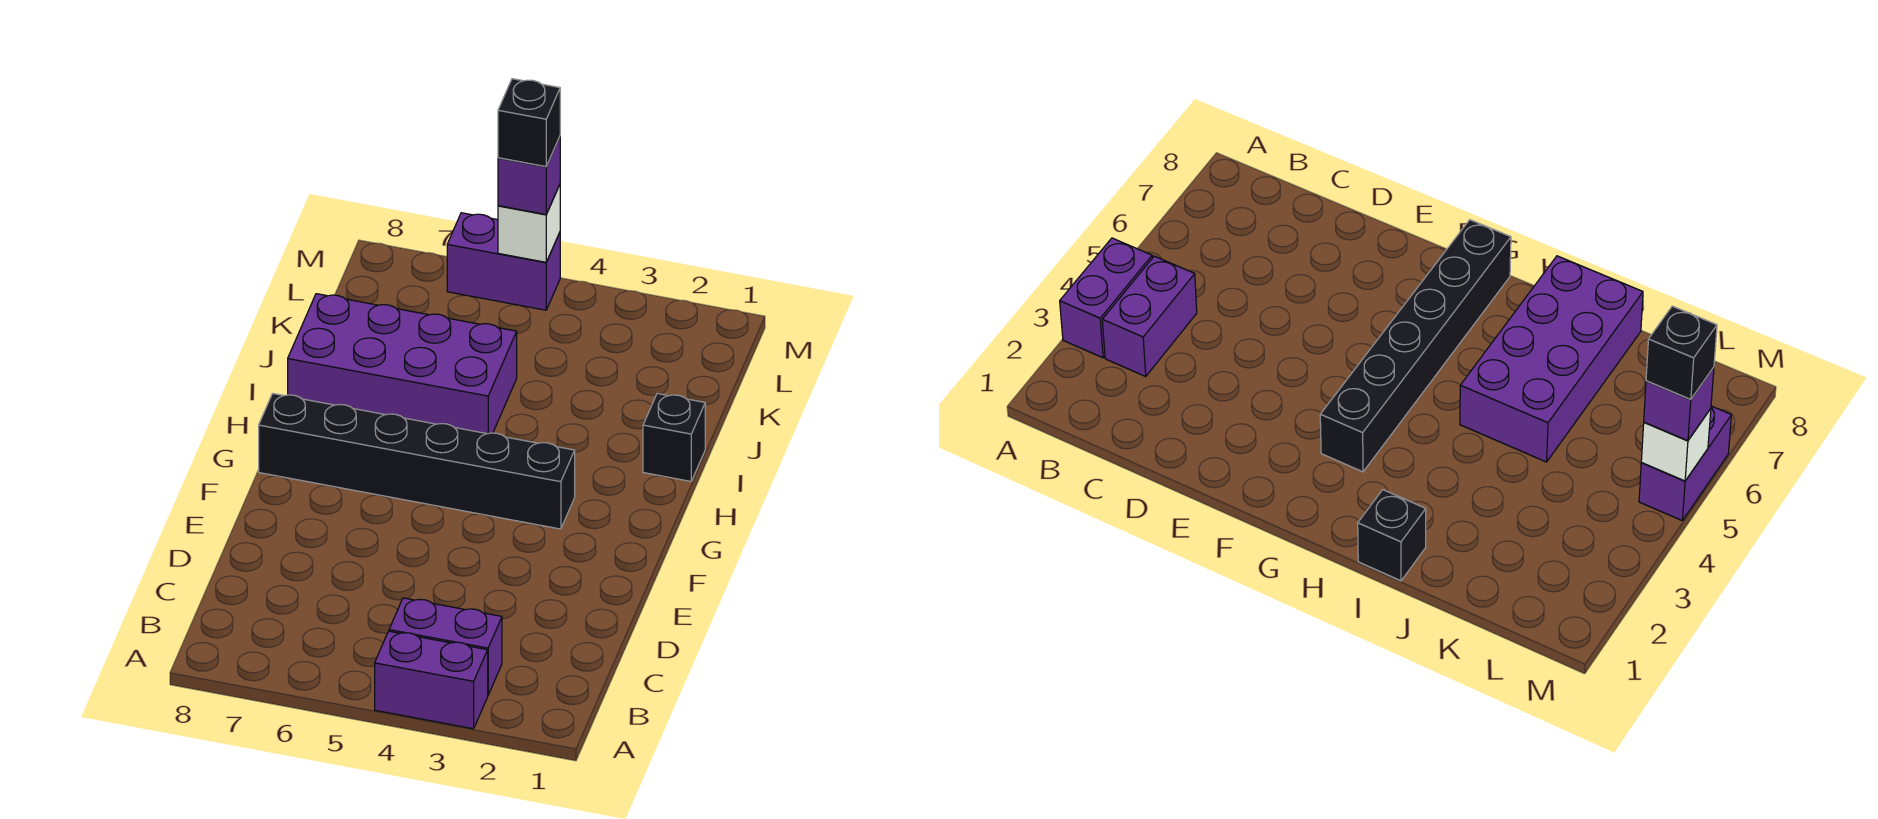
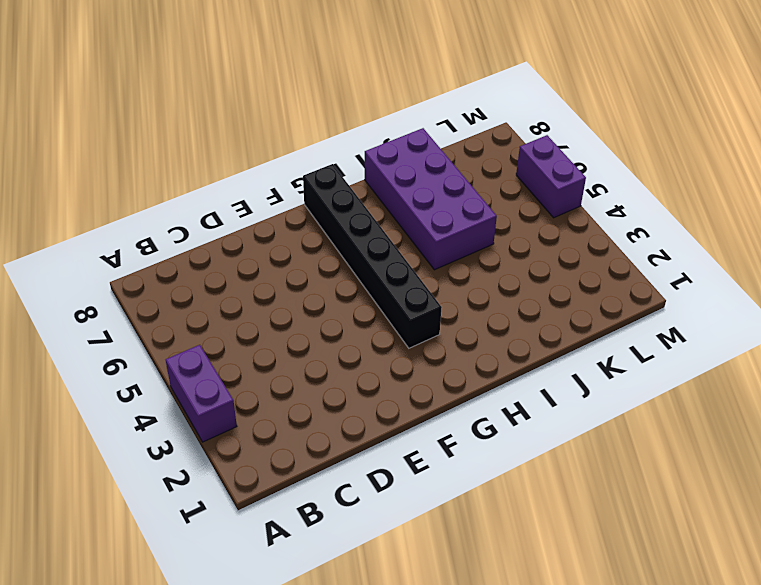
none -> purple brick B3:B4 level 1
none -> black brick I1 level 1

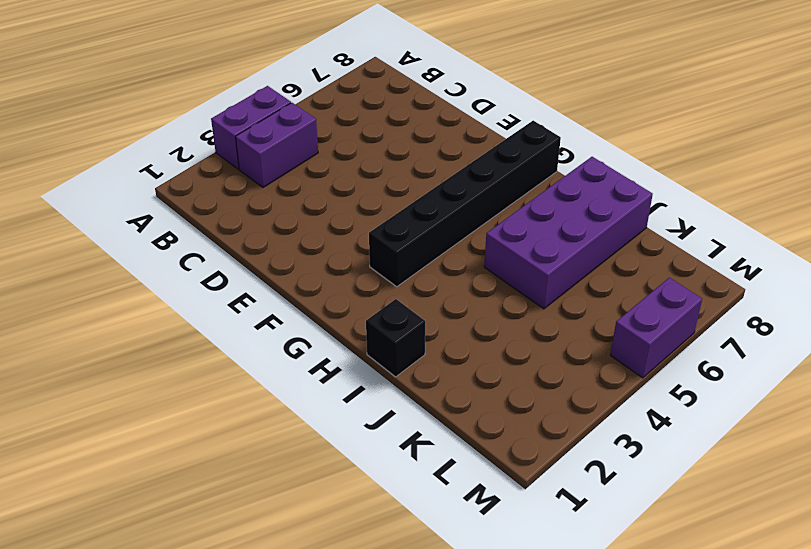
none -> white brick M5 level 2
none -> purple brick M5 level 3

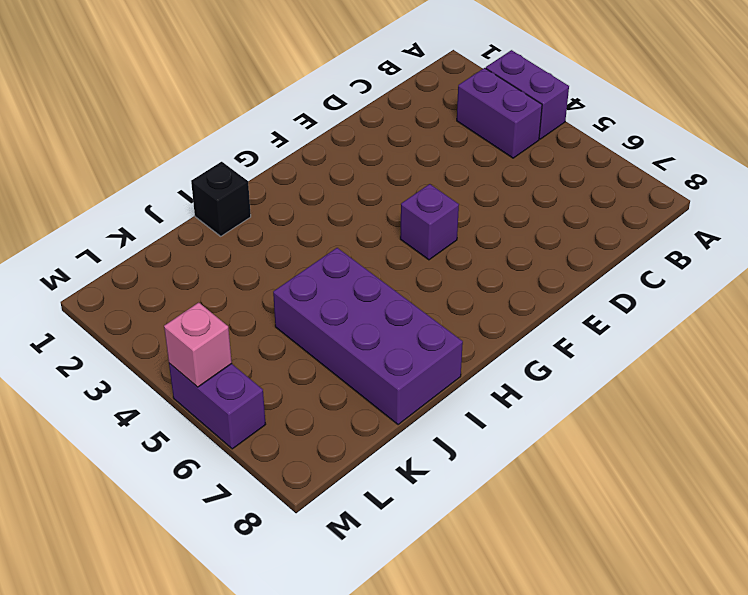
purple brick F5 level 1 -> purple brick M5 level 3
pink brick M5 level 2 -> white brick M5 level 2
none -> black brick G3:G8 level 1
none -> black brick M5 level 4

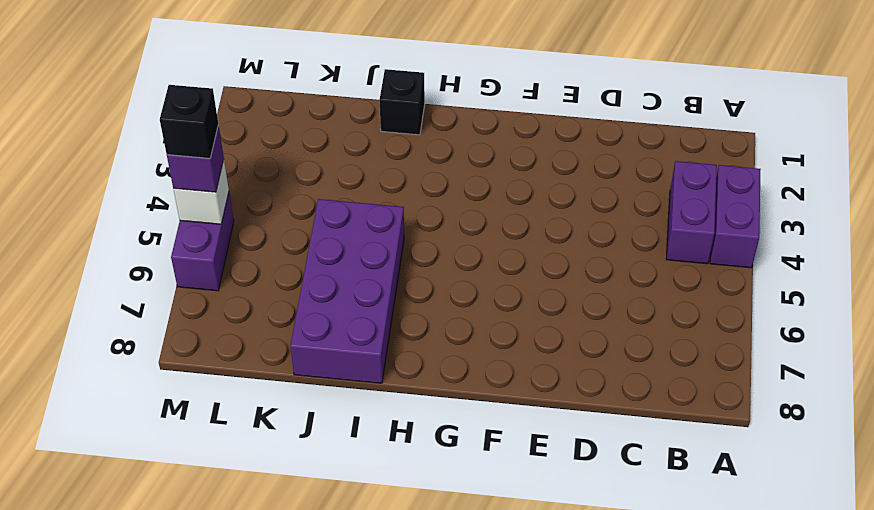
none -> black brick G3:G8 level 1

